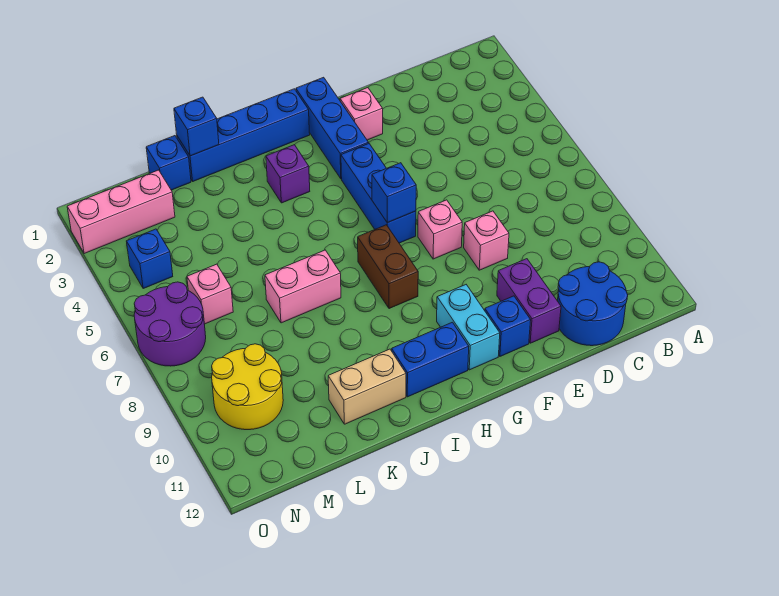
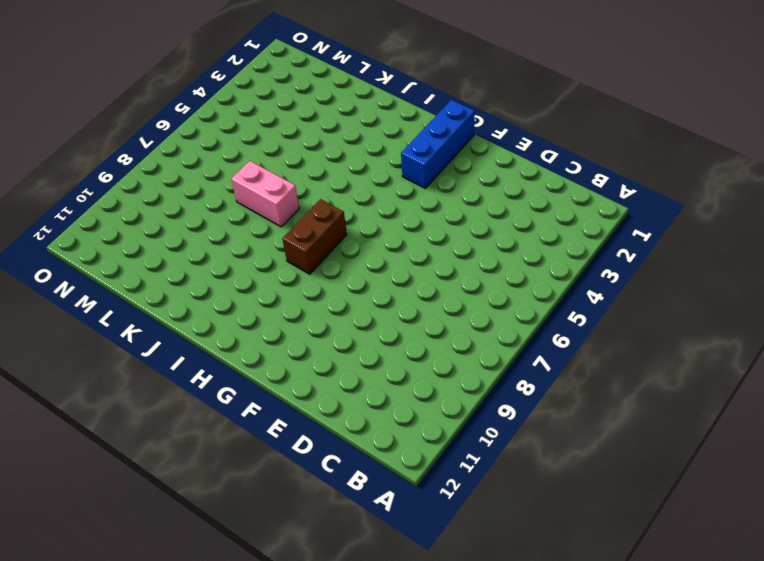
none -> blue round brick C11:D12 level 1
none -> pink brick E8 level 1
none -> purple brick E10:E11 level 1

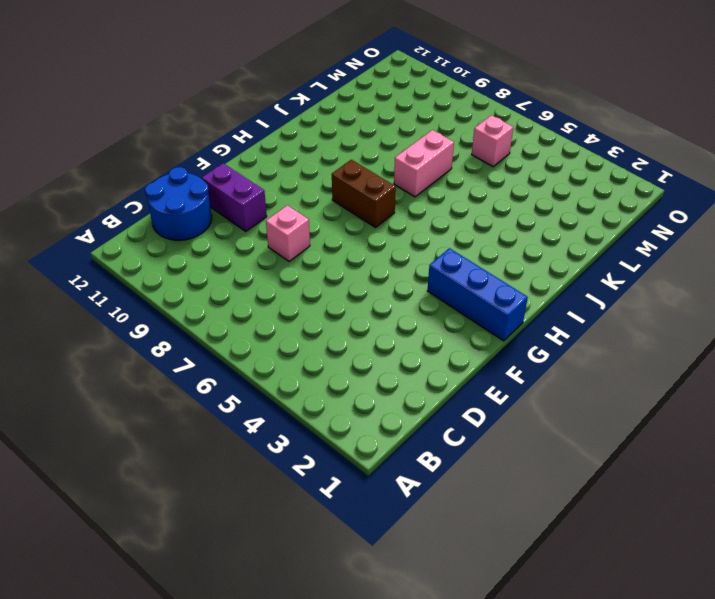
none -> pink brick F2 level 1
none -> pink brick F7 level 1
none -> blue brick F11 level 1

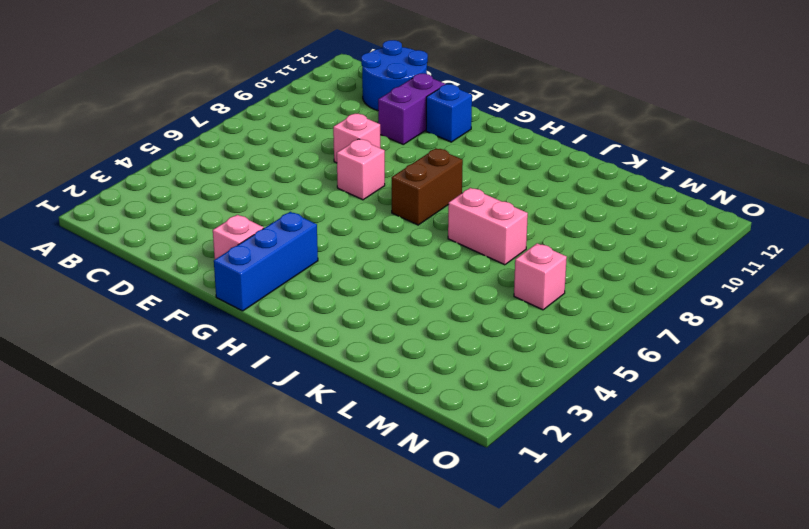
none -> blue brick G4:G6 level 1
none -> cyan brick G10:G11 level 1
none -> blue brick H1:K1 level 1

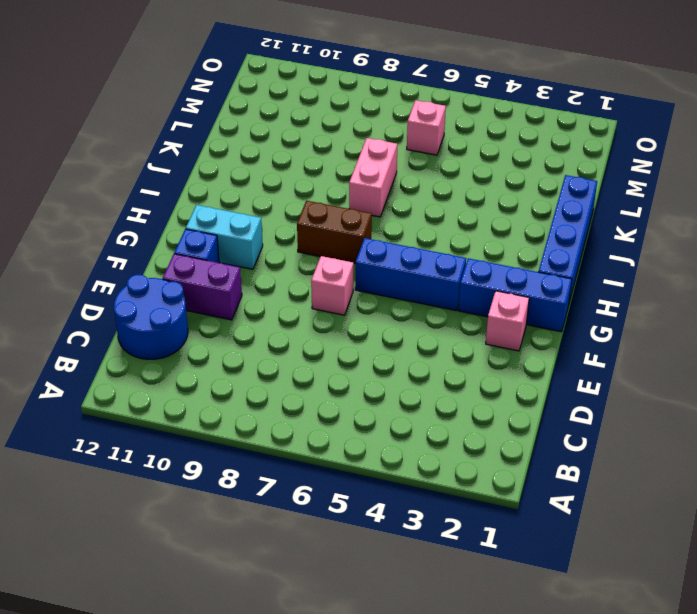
none -> pink brick E8 level 1
none -> blue brick H11:I11 level 1
none -> purple brick I3 level 1

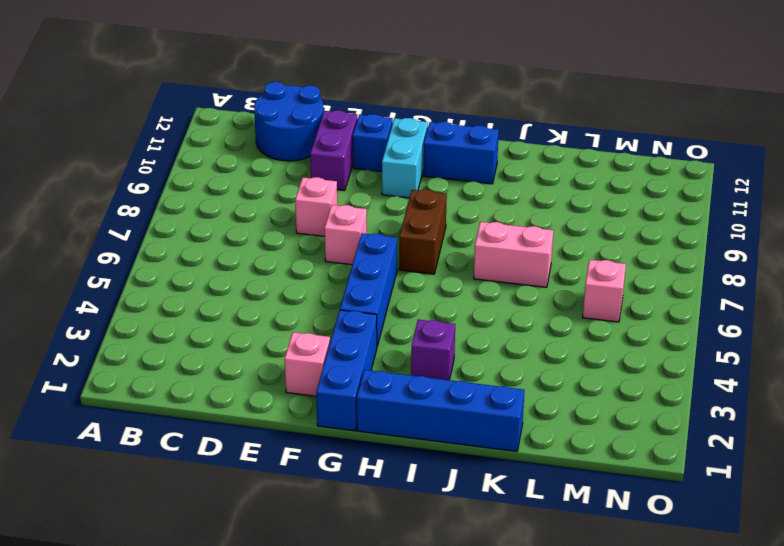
none -> tan brick J11:K11 level 1
none -> blue brick L1 level 1
none -> pink brick M2:O2 level 1

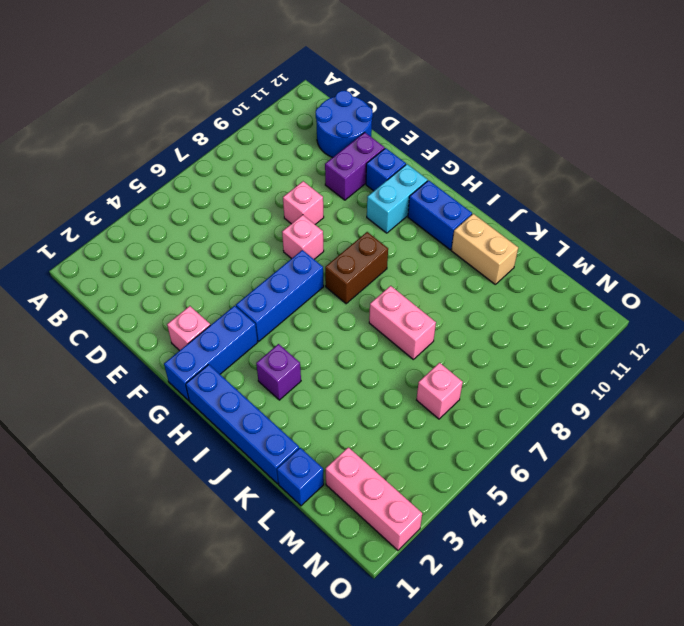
none -> yellow round brick M9:N10 level 1
none -> blue brick N4 level 1
none -> purple round brick N6:O7 level 1

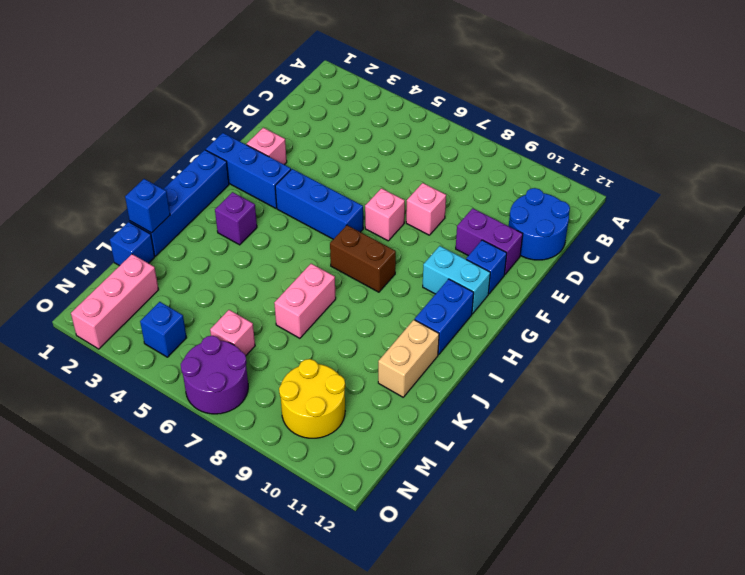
none -> blue brick G6 level 2

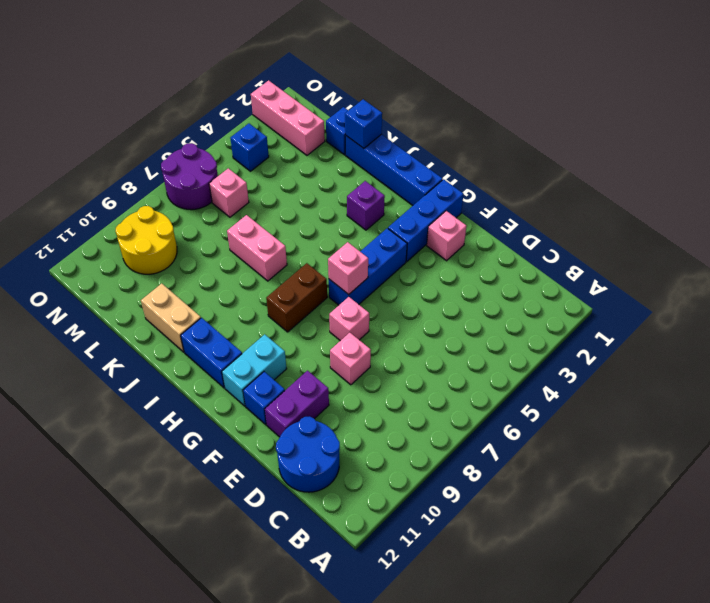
pink brick G6 level 2 -> blue brick G6 level 2

